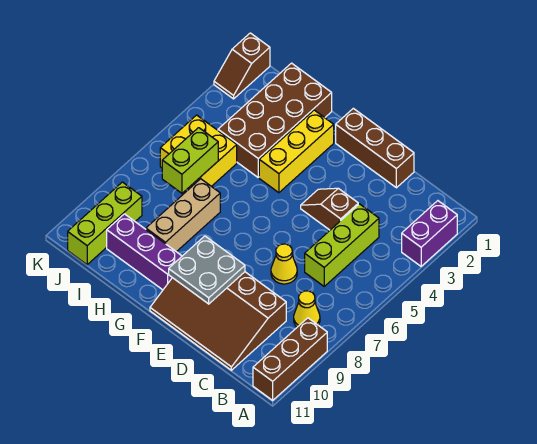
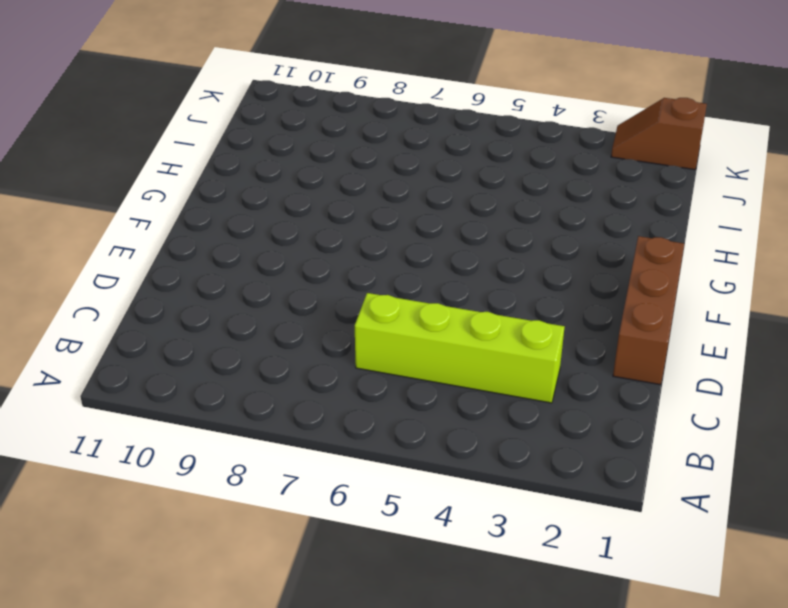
lime brick C3:C6 level 1 -> lime brick C4:C6 level 1
none -> purple brick A2:A3 level 1
none -> brown brick A9:A11 level 1
none -> yellow cone B8 level 1

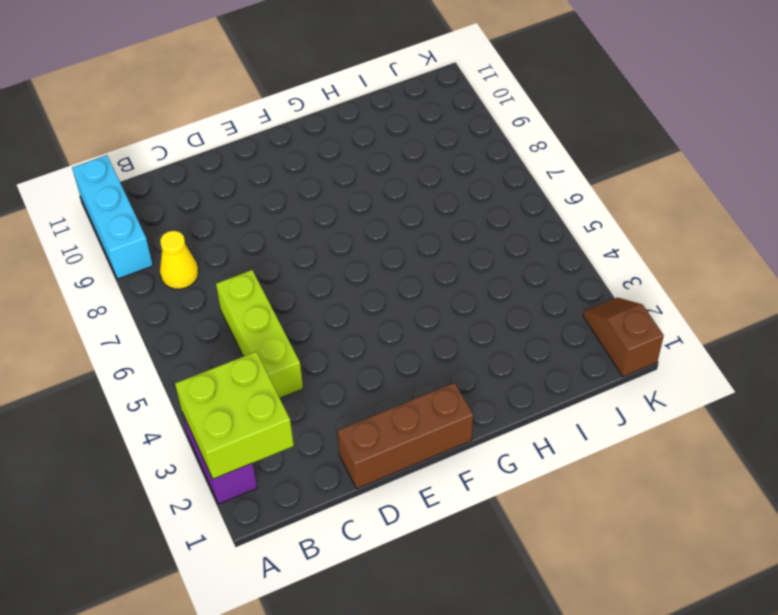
lime brick A2:B3 level 2 -> none
cyan brick A9:A11 level 1 -> brown brick A9:A11 level 1
none -> brown slope C9:F11 level 1 top 9
none -> brown slope D4:E4 level 1 top D
none -> yellow cone D7 level 1

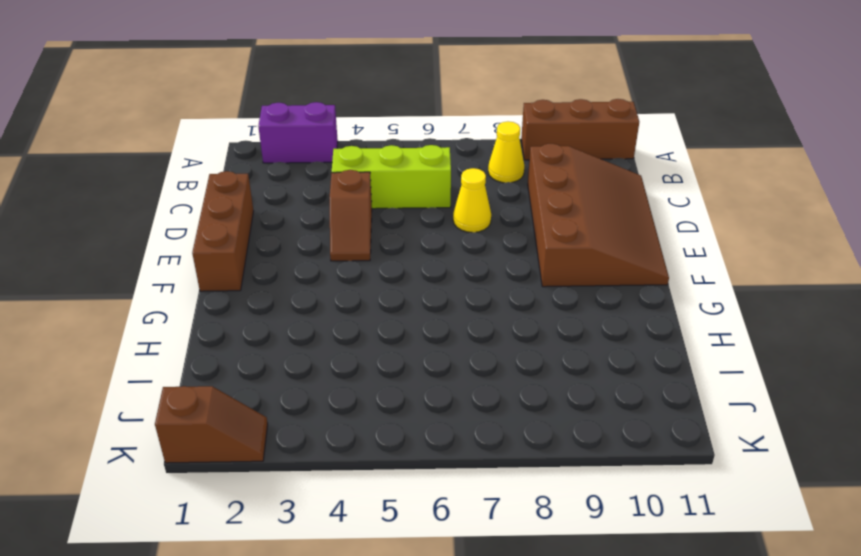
none -> yellow brick G2:G4 level 1
none -> purple brick G10:I10 level 1
none -> brown brick H1:I4 level 1

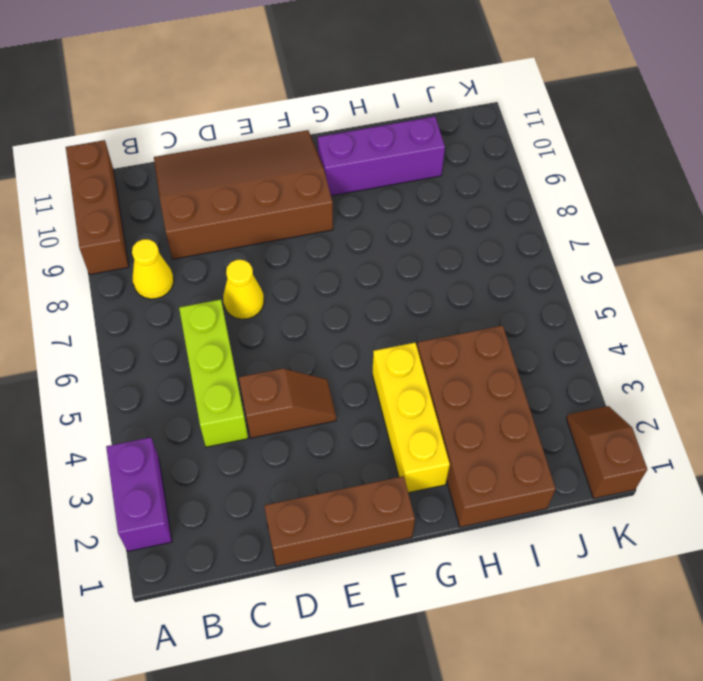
none -> tan brick H7:H9 level 1
none -> yellow brick I5:J6 level 1
none -> lime brick J9:J11 level 1

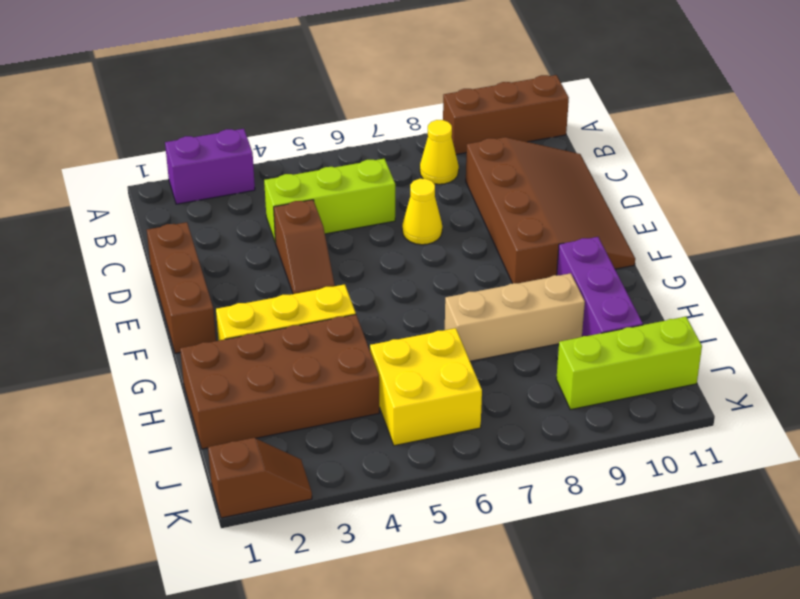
none -> grey plate E9:F10 level 2
none -> lime brick I6:I7 level 2

